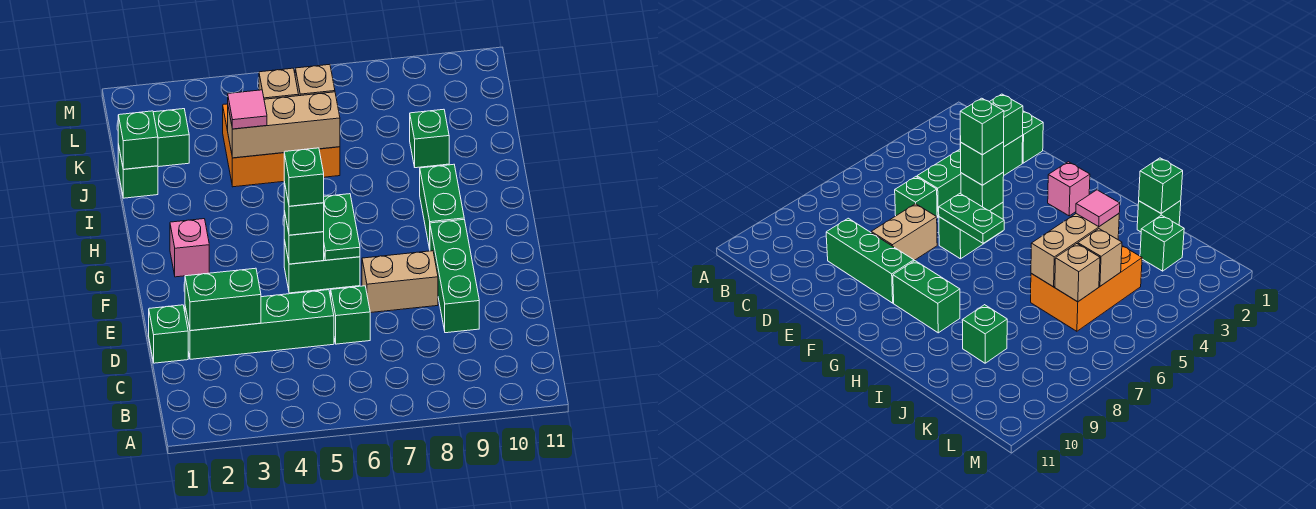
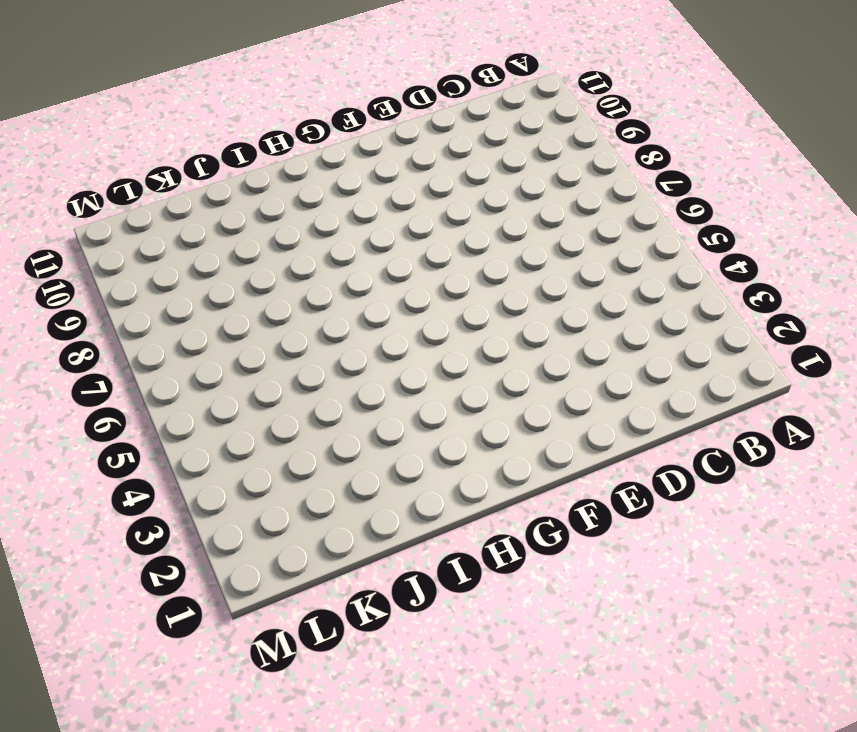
none -> green brick D1 level 1
none -> green brick D2:D5 level 1
none -> green brick D6 level 1

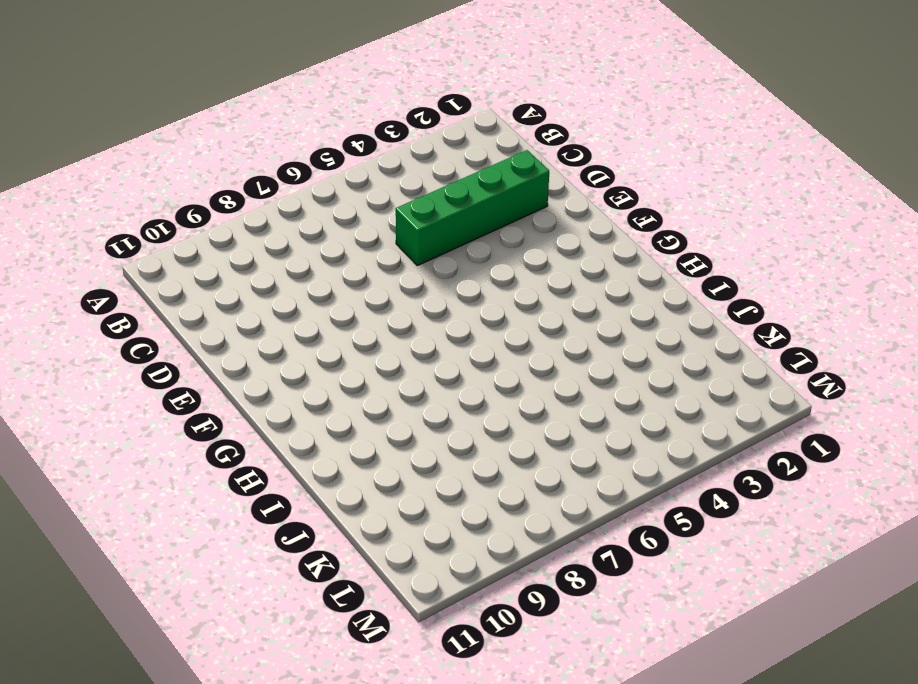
none -> green brick D1 level 1
none -> green brick D6 level 1
none -> green brick D9:F9 level 1

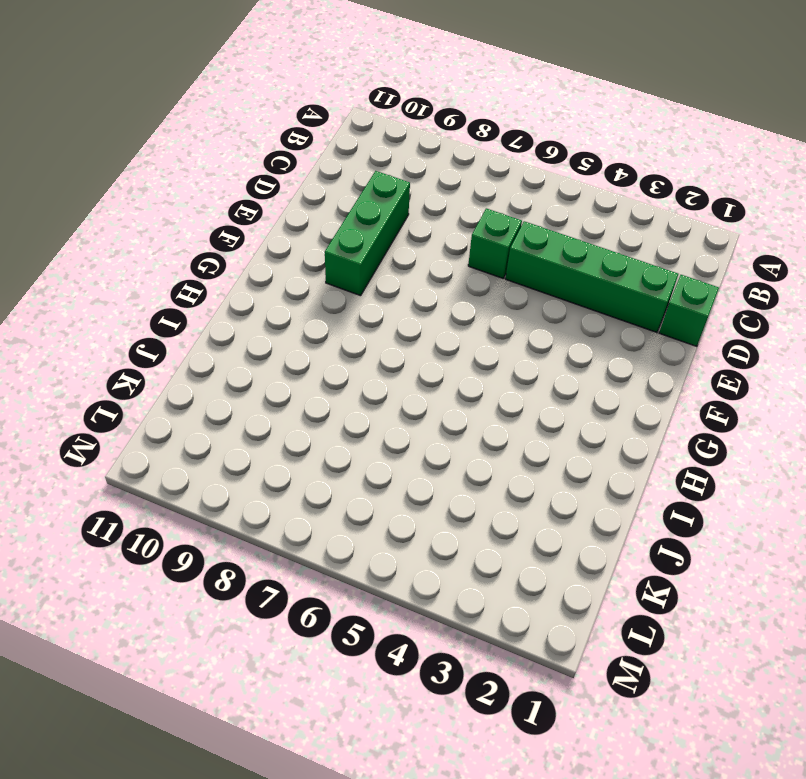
none -> tan brick E7:E8 level 1
none -> green brick F5:F6 level 1
none -> pink brick G2 level 1

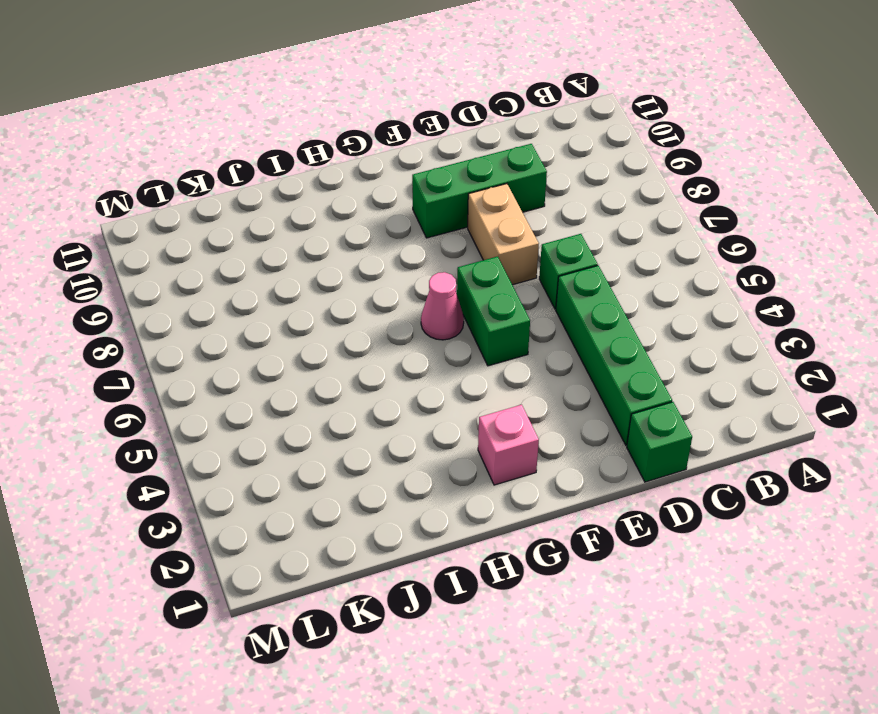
pink cone G6 level 1 -> none
none -> green brick G9:H9 level 1
none -> green brick J1 level 1
none -> orange brick J4:K6 level 1

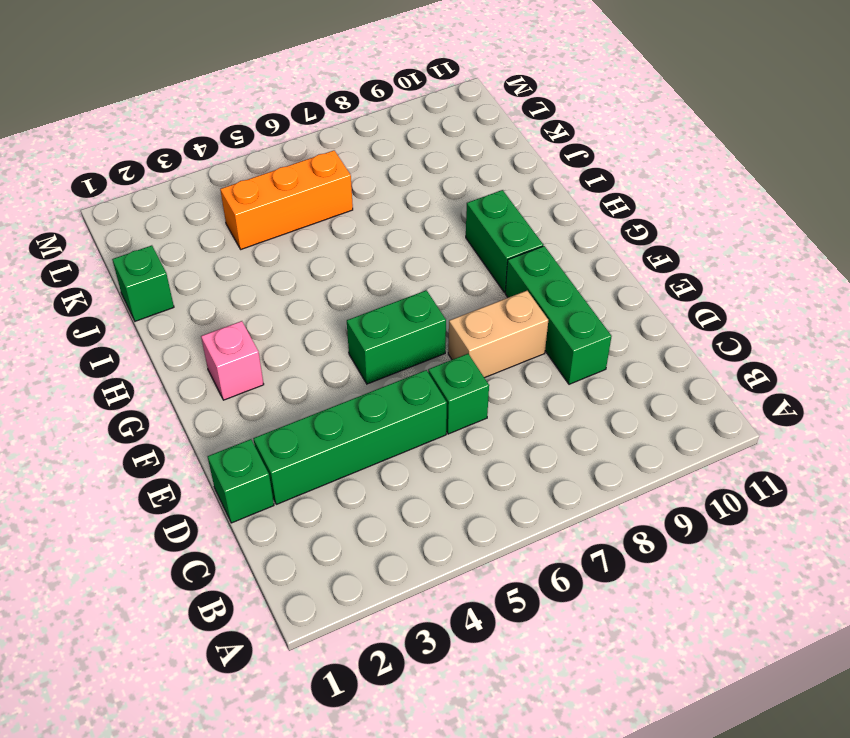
orange brick K4:K6 level 1 -> orange brick J4:K6 level 1
none -> green brick J9 level 1
none -> green brick K2 level 1
none -> green brick D2:D3 level 2

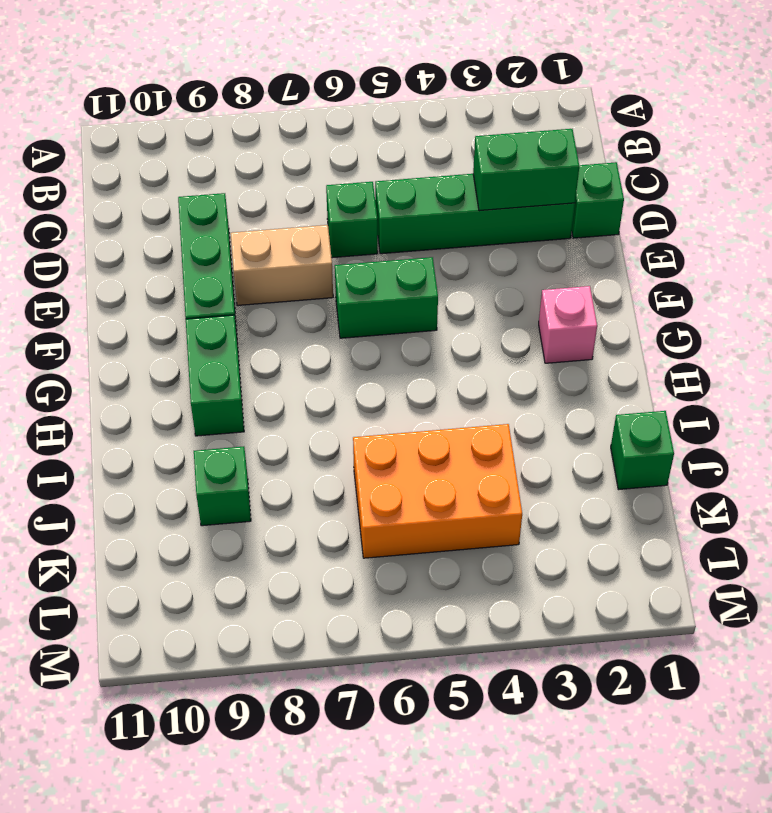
none -> green brick K2 level 1
none -> green brick F5 level 2
none -> green plate F6:G6 level 2

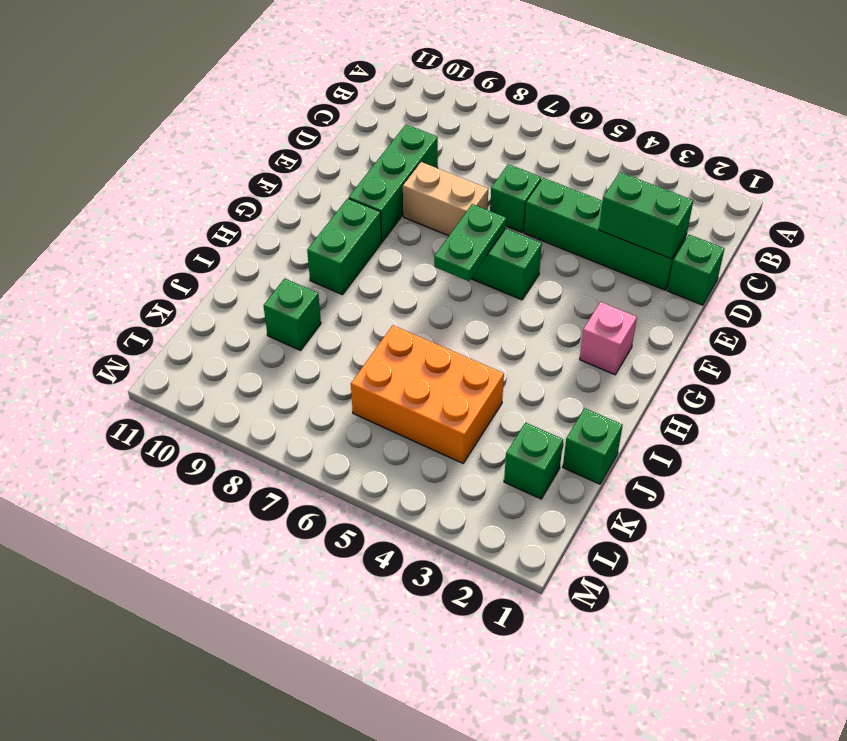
none -> green brick F5 level 2
none -> green brick J1 level 2
none -> tan brick J4:J6 level 2

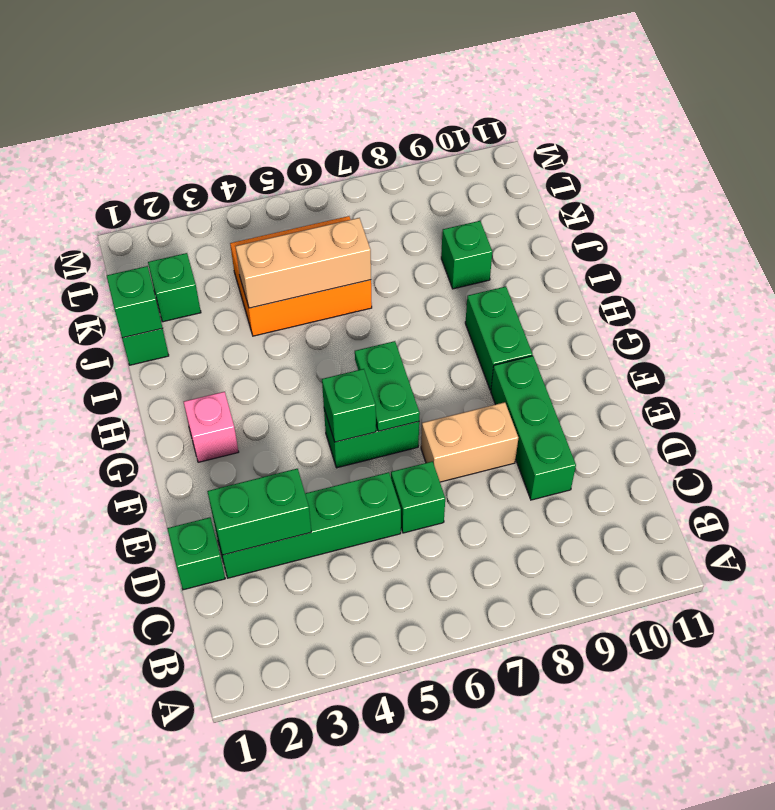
none -> tan brick K5 level 2
none -> tan brick K6 level 2
none -> green brick F5 level 3

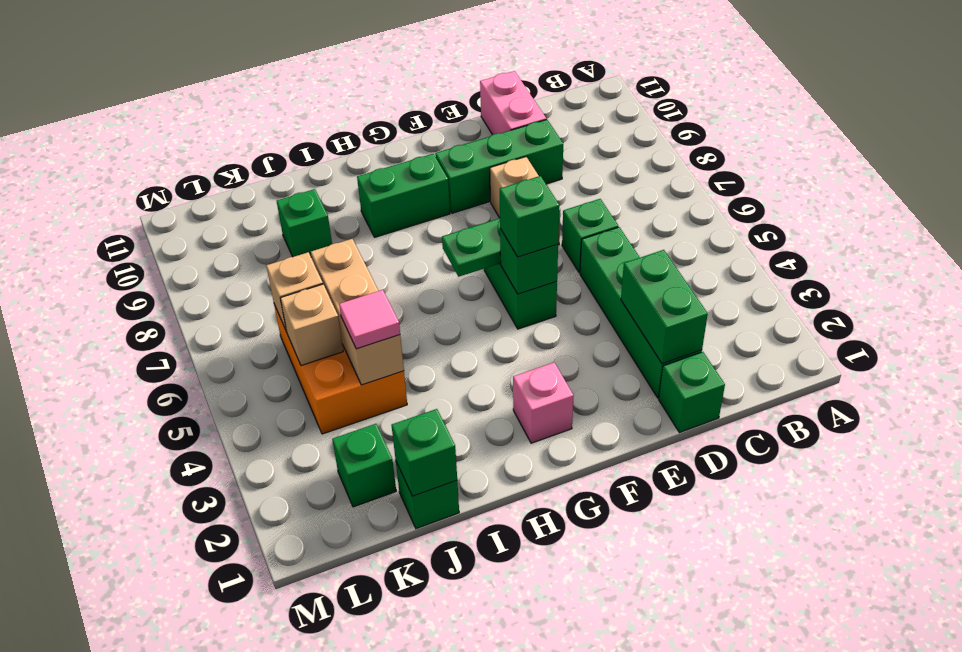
pink brick D10:D11 level 1 -> none
none -> green brick F5 level 4

